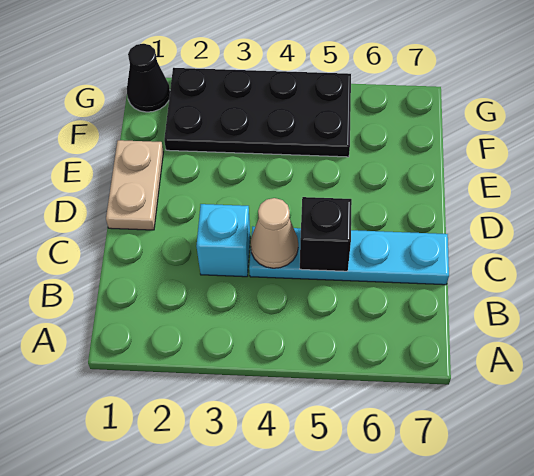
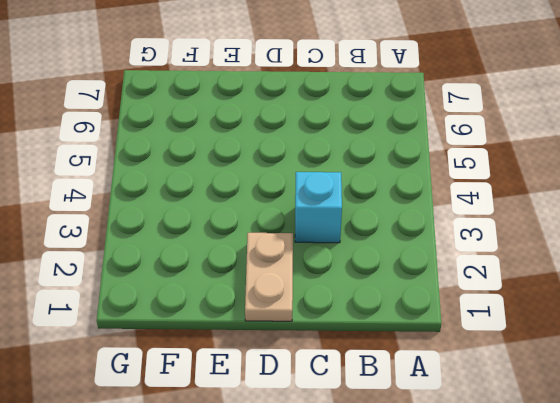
tan plate D1:D2 level 1 -> tan plate D1:E1 level 1
none -> cyan plate C4:C7 level 1
none -> black plate F2:G5 level 1

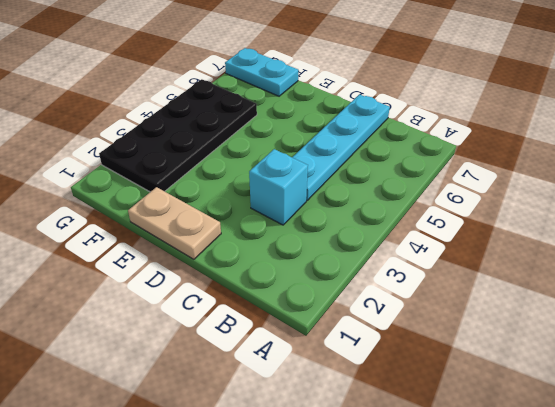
cyan plate F7:G7 level 1 -> none
none -> black cone G1 level 1
none -> tan cone C4 level 2

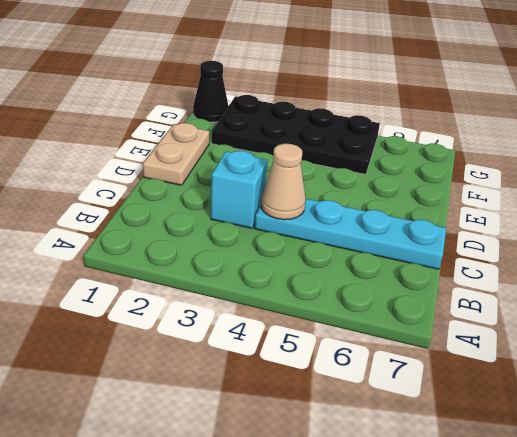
none -> black brick C5 level 2

